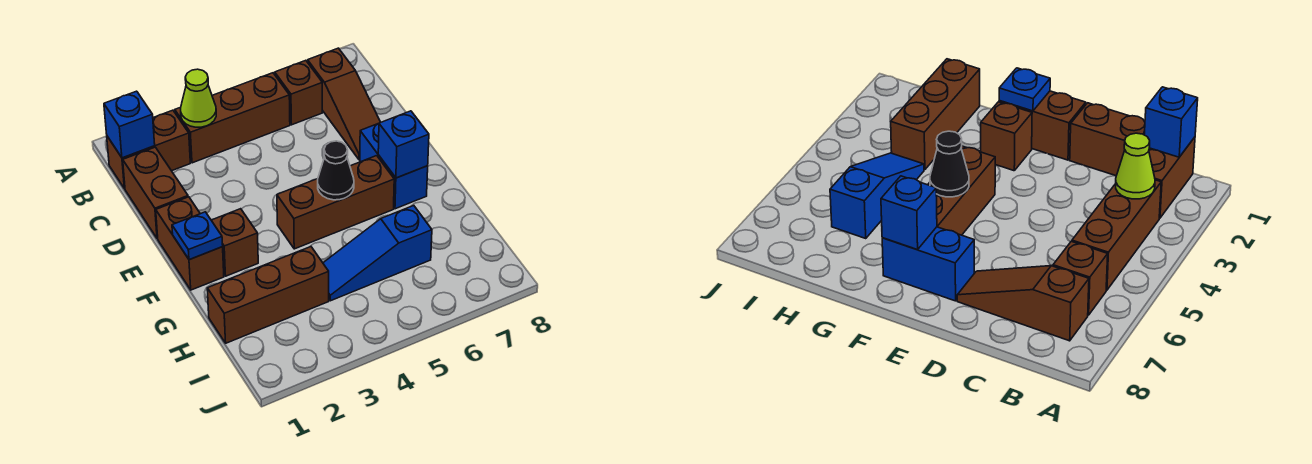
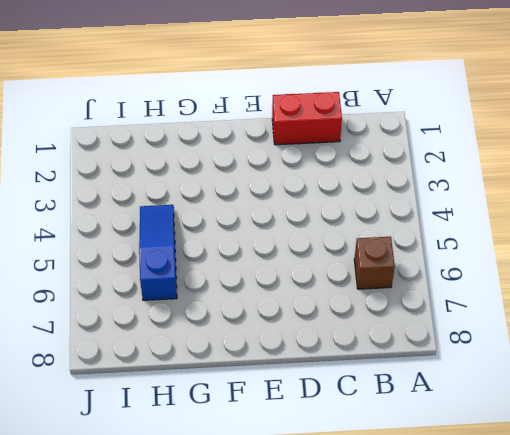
red brick C1:D1 level 1 -> brown brick C1:D1 level 1
none -> brown brick B1:B2 level 1
none -> brown brick B3:B5 level 1
none -> brown slope B7:D7 level 1 top B

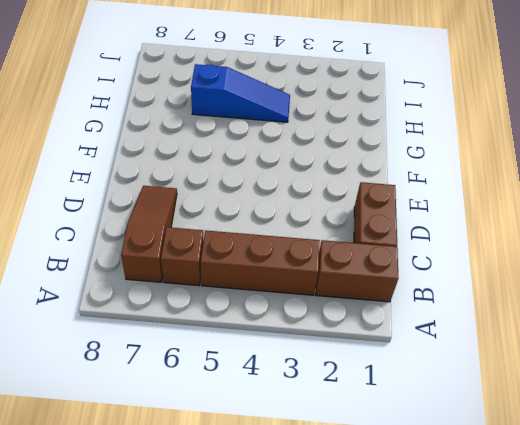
none -> brown brick E1:F1 level 1
none -> blue brick E7:F7 level 1
none -> brown brick F2 level 1

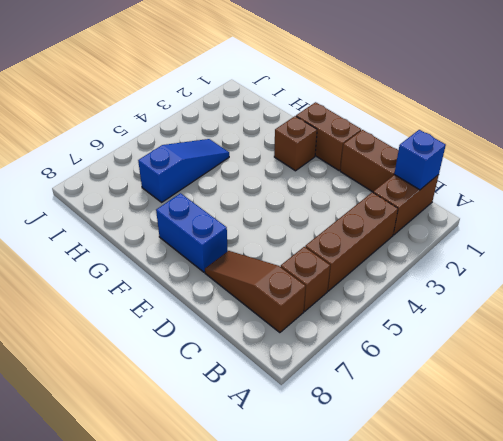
none -> brown brick F4:F6 level 1
none -> brown brick H1:H3 level 1
none -> lime cone B3 level 2

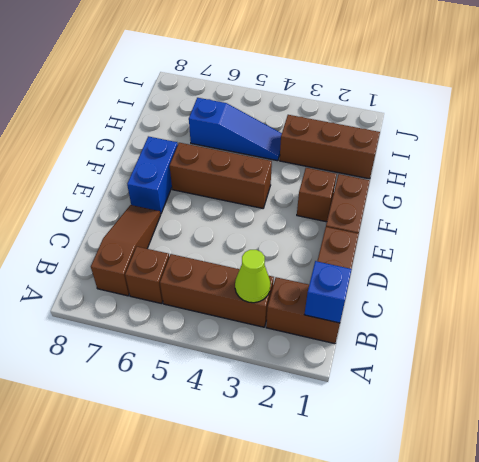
none -> blue plate F1 level 2
none -> black cone F5 level 2
none -> blue brick F7 level 2

